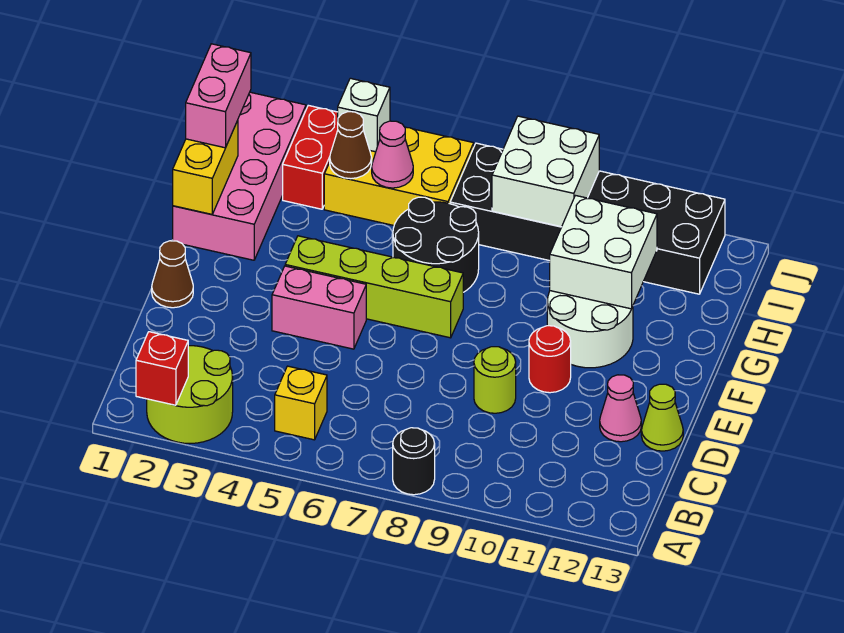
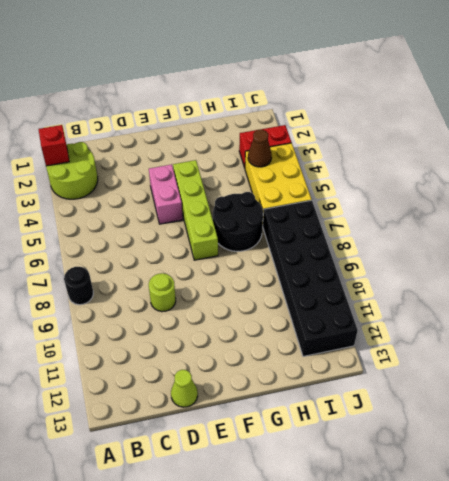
none -> yellow brick B5 level 1
none -> pink cone D12 level 1
none -> brown cone E1 level 1

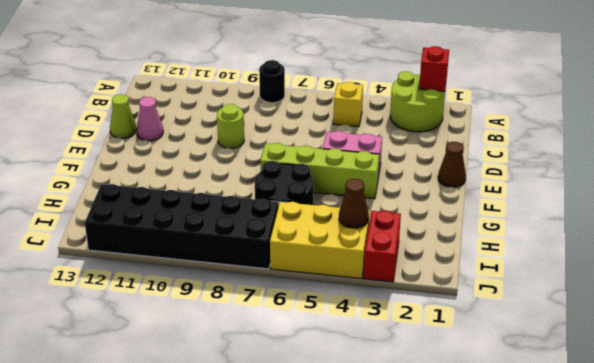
none -> red round brick E10 level 1
none -> white round brick F10:G11 level 1
none -> pink brick G1:J2 level 1

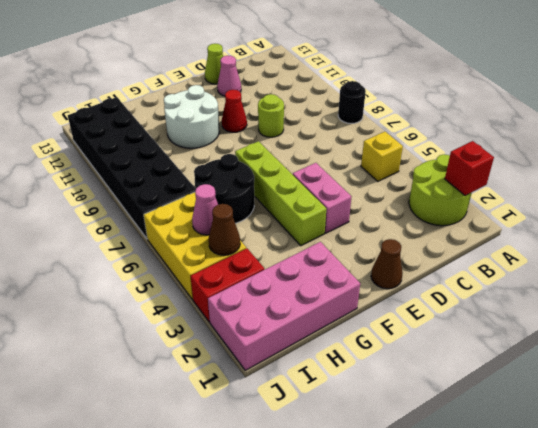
red cone E10 level 1 -> red round brick E10 level 1
none -> yellow brick G1:H1 level 2
none -> white brick G10:H11 level 2
none -> white brick I8:J9 level 2

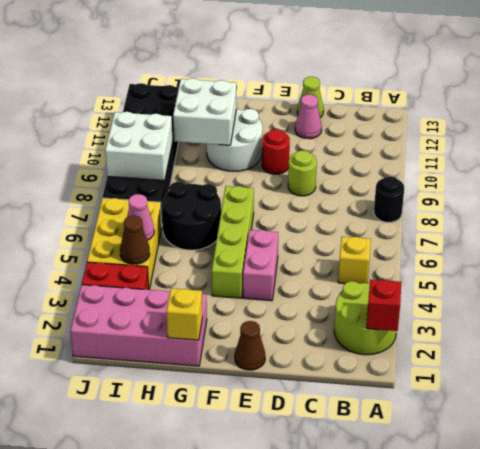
yellow brick G1 level 2 -> yellow brick G1:H1 level 2
none -> white brick J4 level 2
none -> pink brick H1:I1 level 3

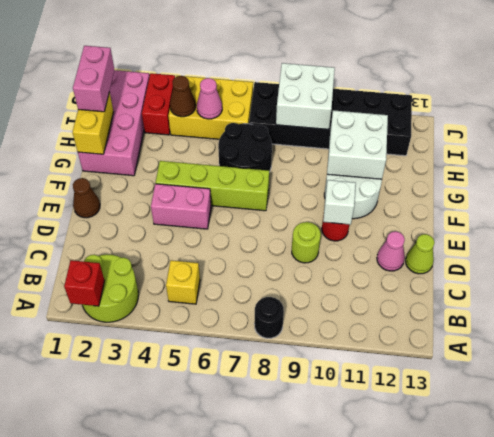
white brick E10 level 2 -> white brick J4 level 2

